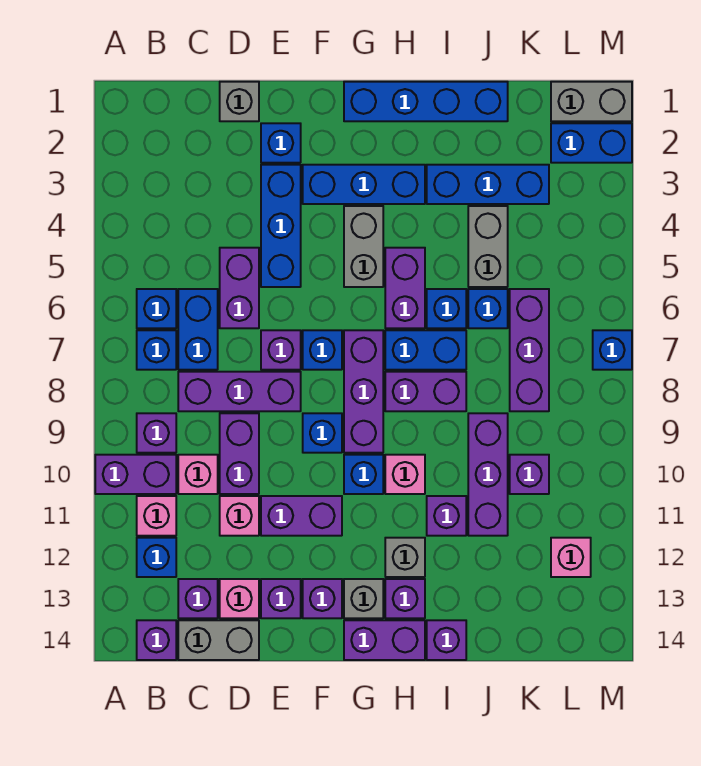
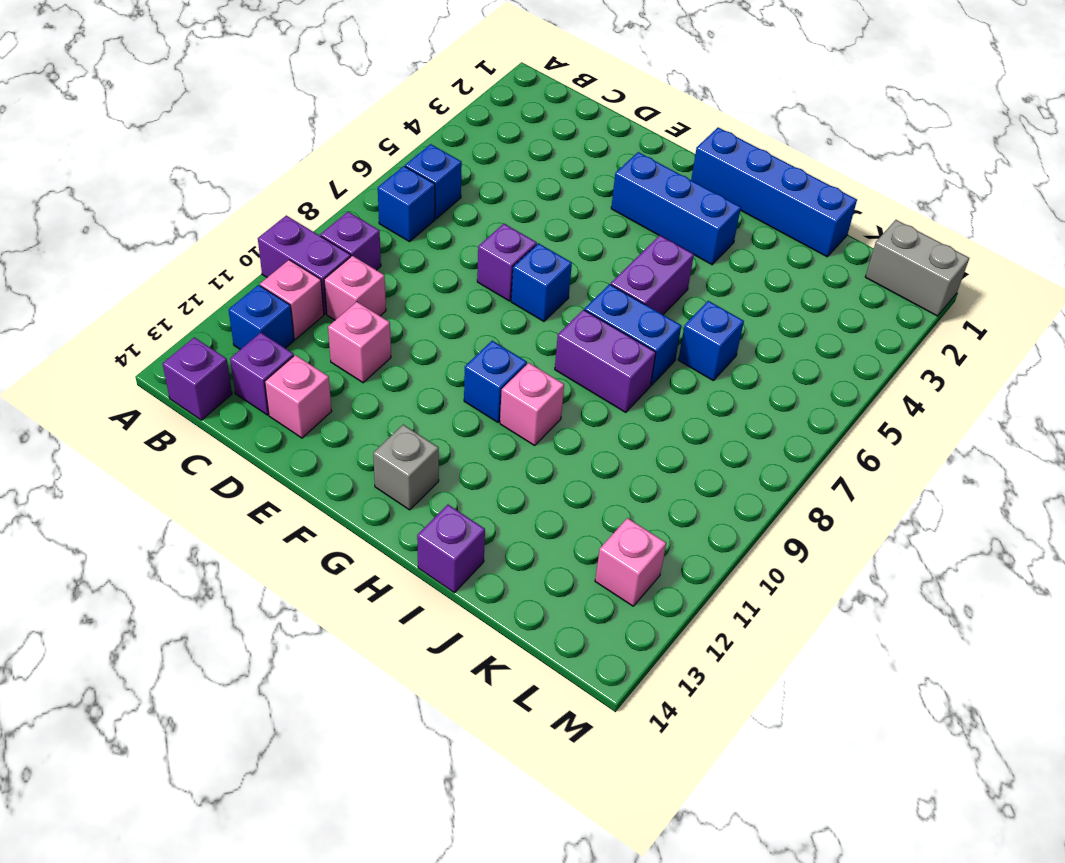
none -> blue brick C6:C7 level 1
none -> purple brick C8:E8 level 1
none -> grey brick C14:D14 level 1
none -> grey brick D1 level 1

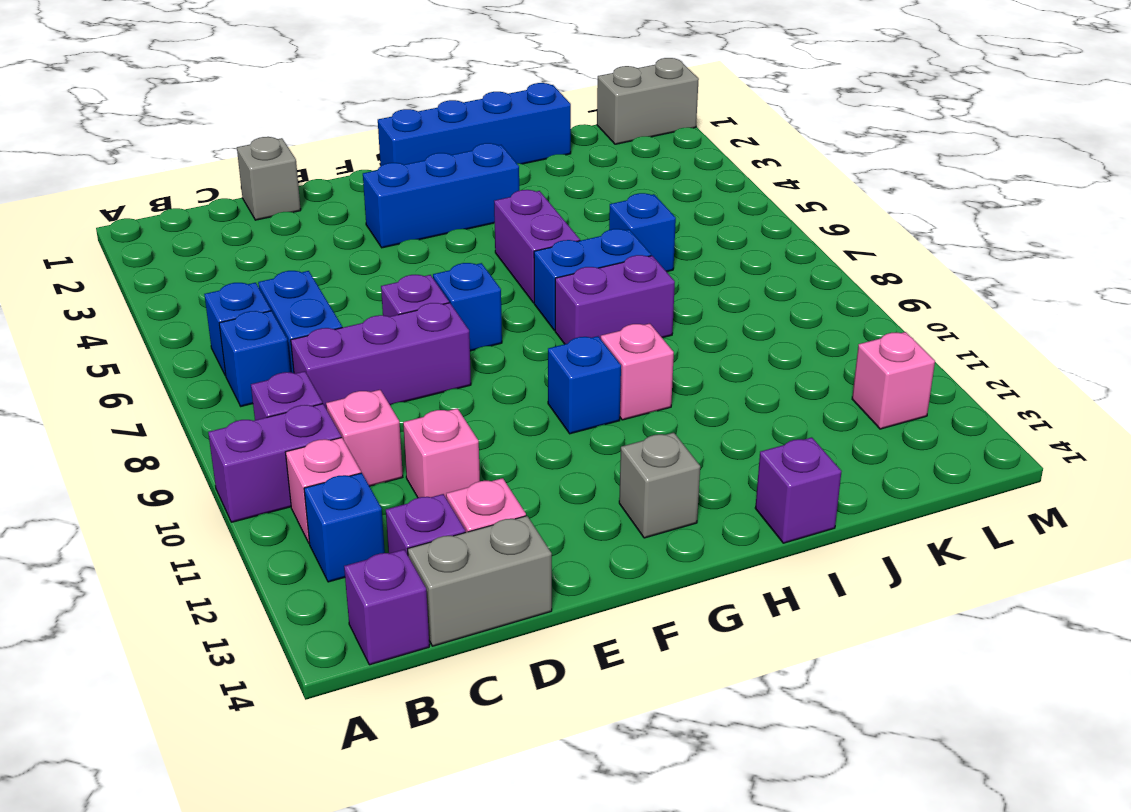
none -> purple brick D5:D6 level 1
none -> purple brick D9:D10 level 1
none -> blue brick E2 level 1
none -> blue brick E3:E5 level 1

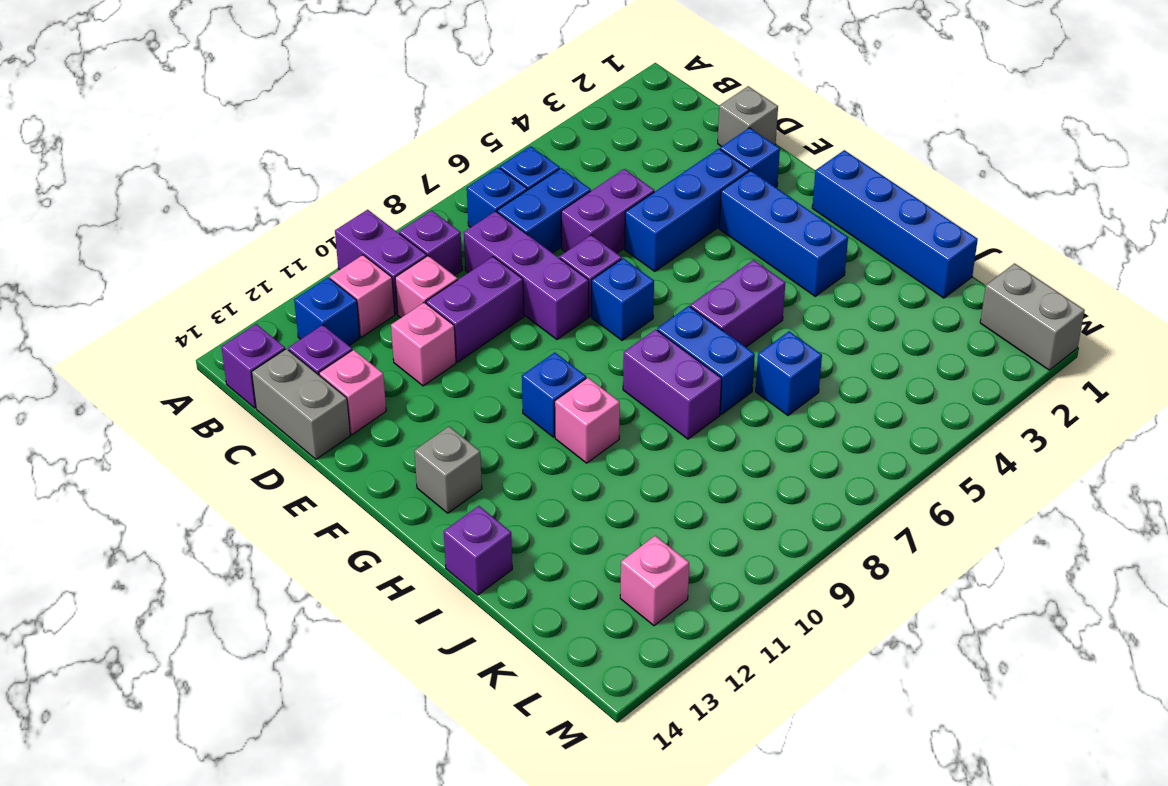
none -> purple brick E11:F11 level 1
none -> purple brick E13 level 1
none -> blue brick F9 level 1
none -> purple brick F13 level 1

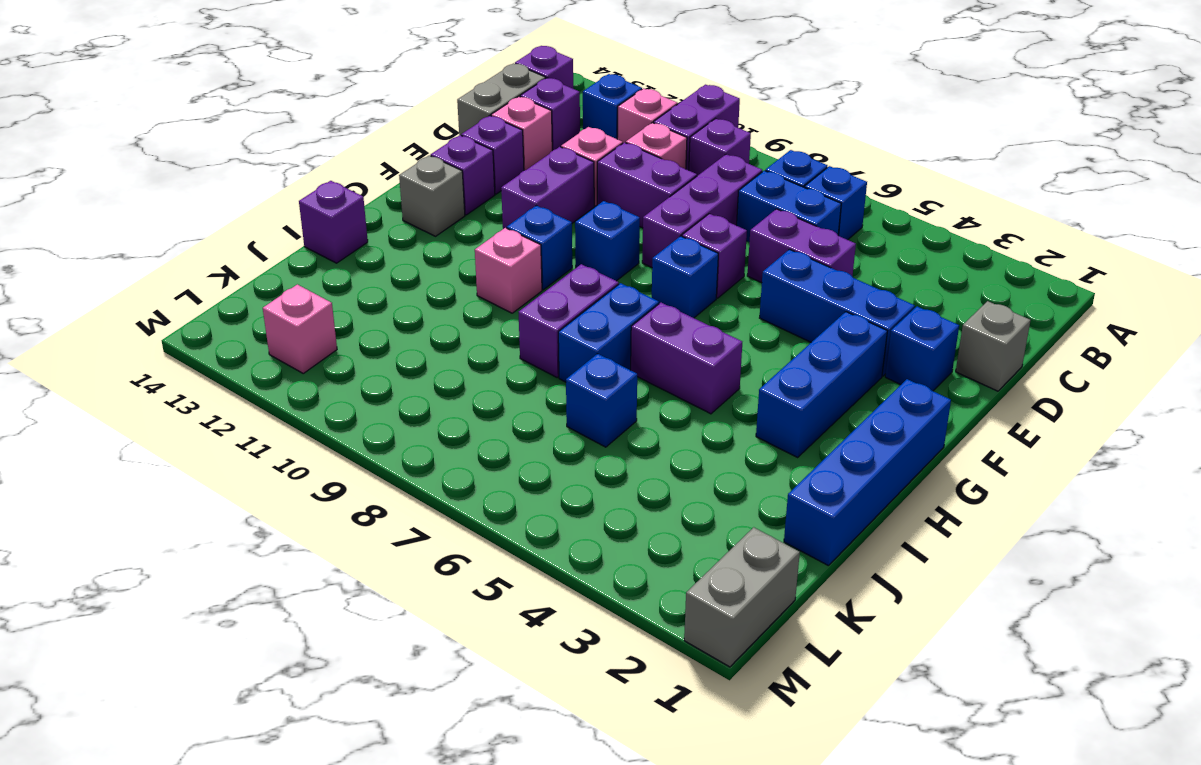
none -> grey brick G4:G5 level 1
none -> purple brick G7:G9 level 1
none -> purple brick G14:H14 level 1
none -> grey brick H12 level 1

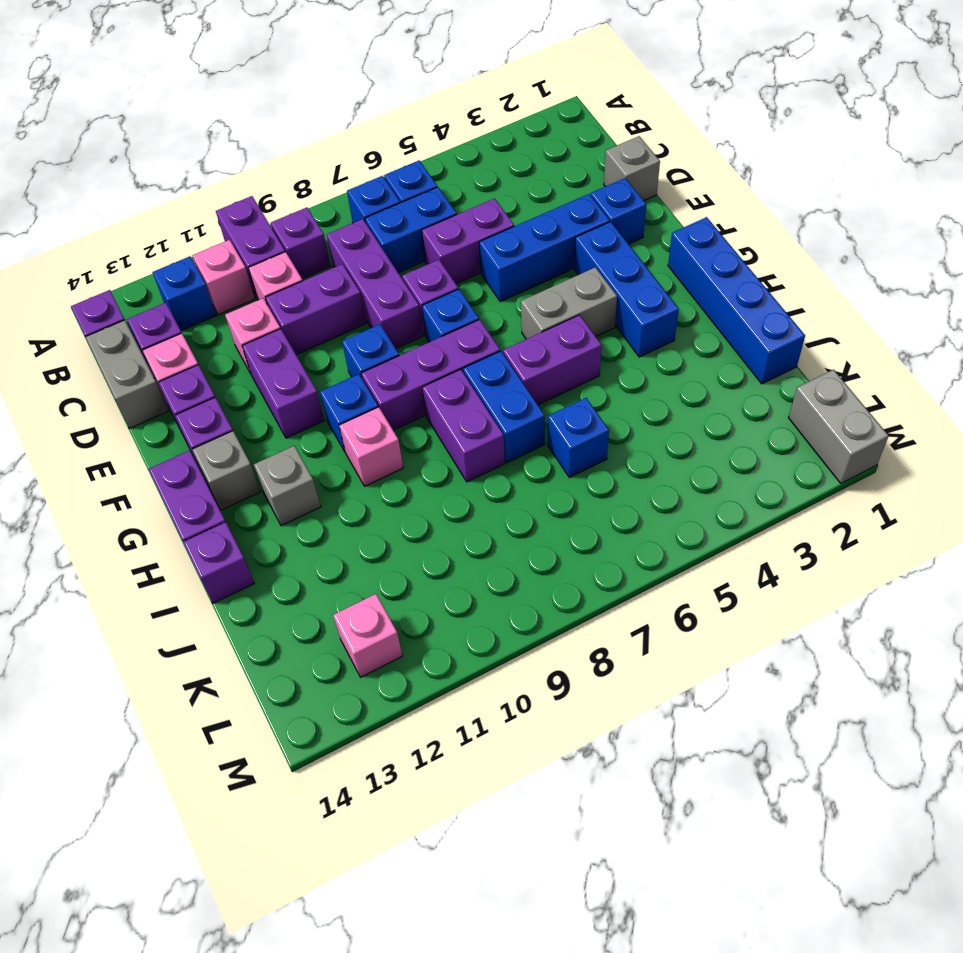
none -> purple brick H13 level 1
none -> blue brick I3:K3 level 1
none -> blue brick I6 level 1
none -> purple brick I11 level 1

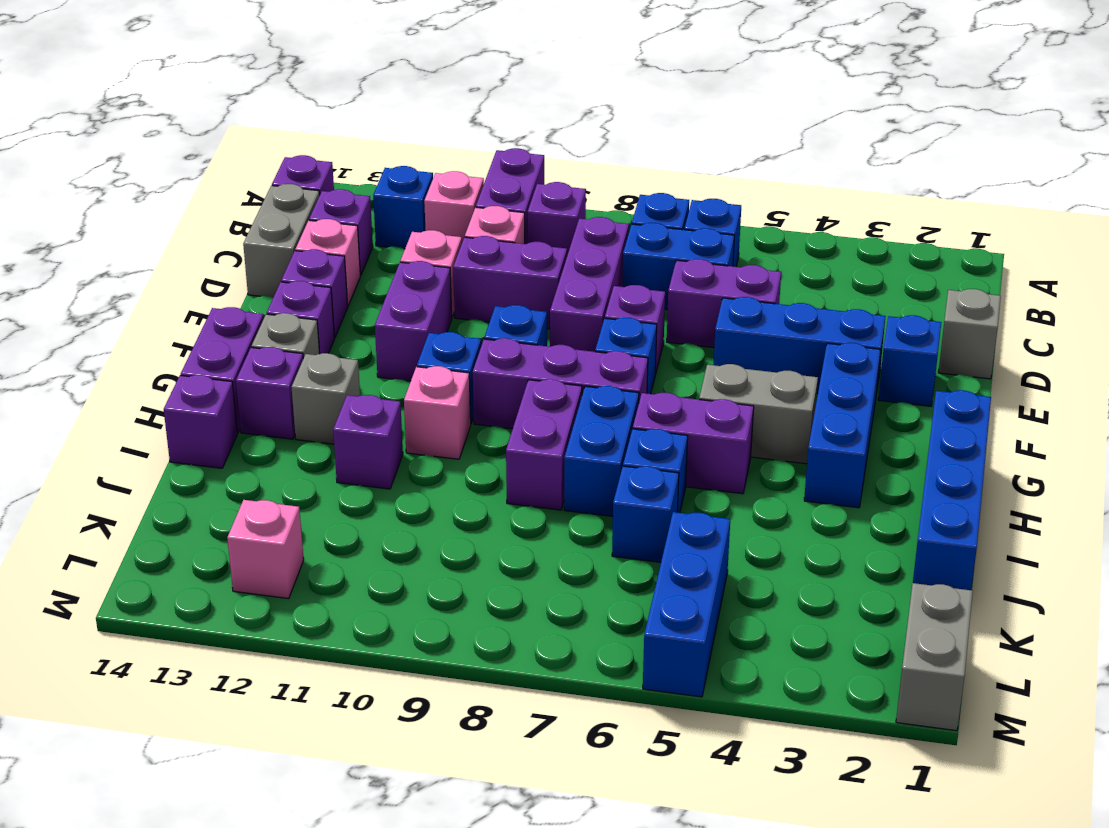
blue brick K5:M5 level 1 -> blue brick I3:K3 level 1
none -> grey brick J4:J5 level 1
none -> purple brick J9:J11 level 1
none -> purple brick K6:K8 level 1
none -> purple brick K10 level 1

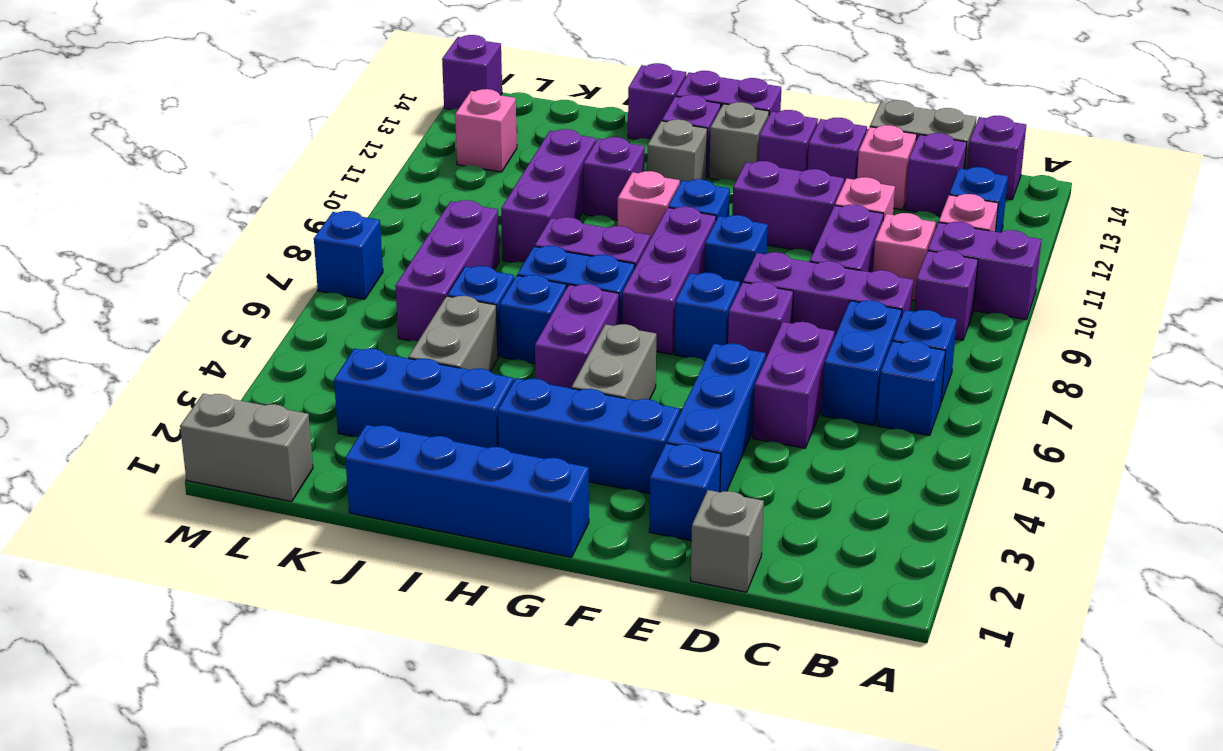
purple brick M14 level 1 -> purple brick K10 level 1
none -> blue brick L2:M2 level 1

